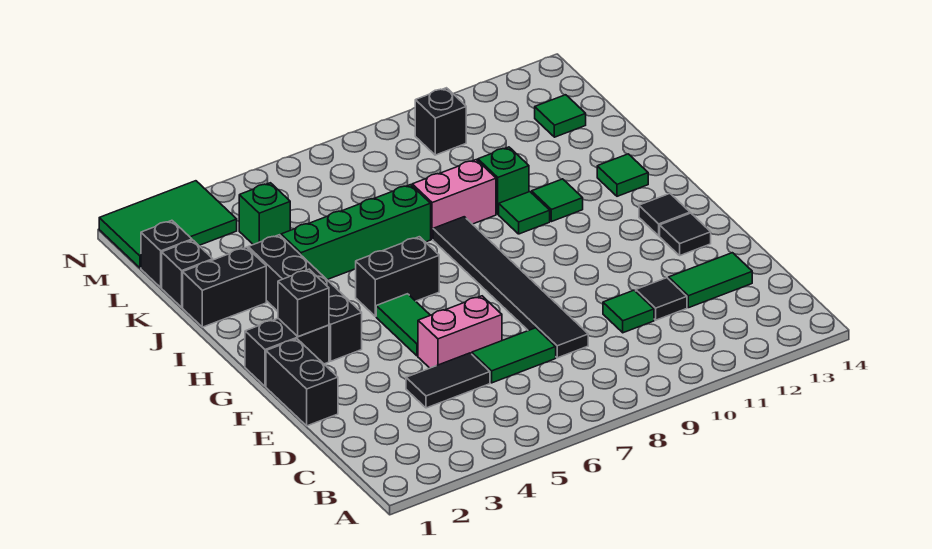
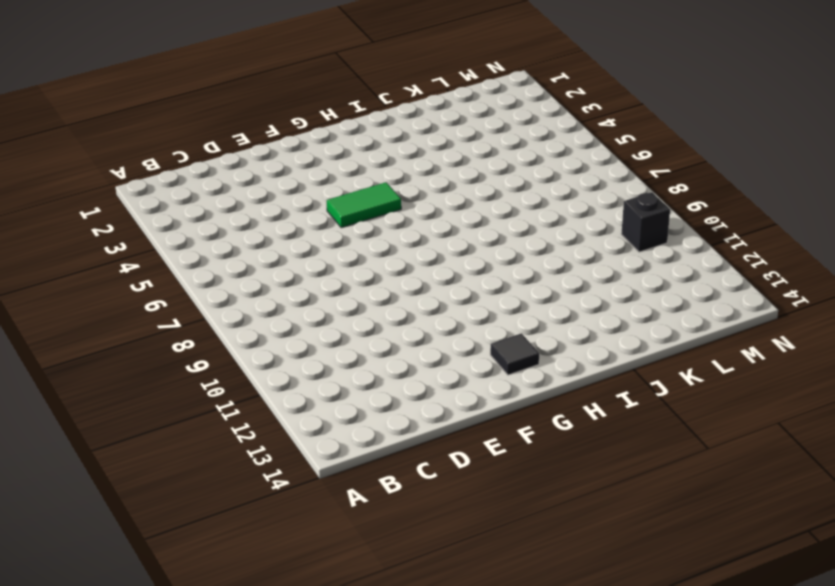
none -> black tile D4:D5 level 1
none -> green tile D6:D7 level 1
none -> black tile D8:I8 level 1

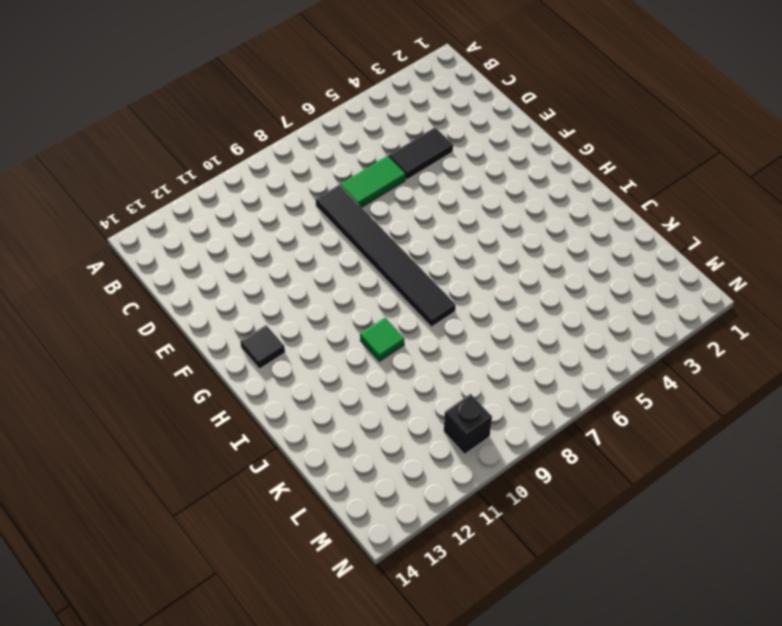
none -> green tile D10 level 1
none -> black tile D11 level 1
none -> green tile D12:D13 level 1

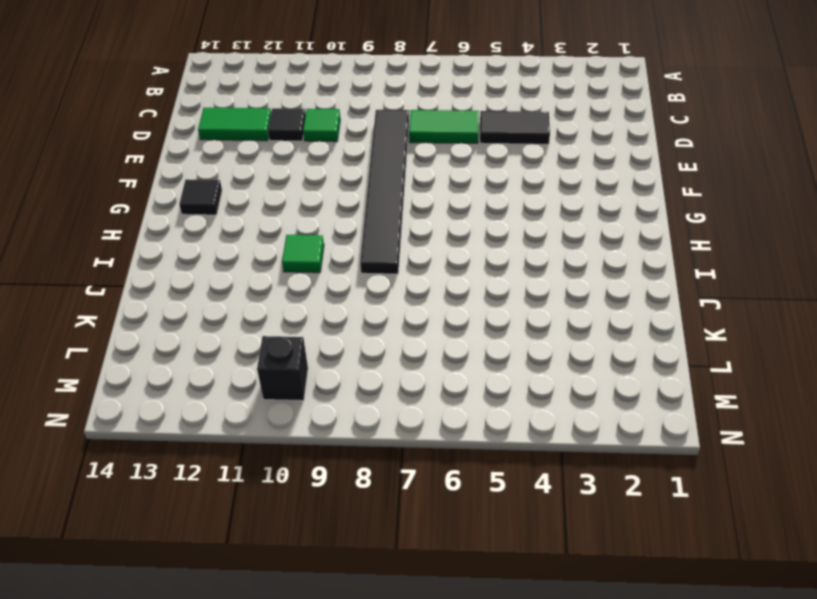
none -> black brick E1:F1 level 1
none -> pink brick E5:E6 level 1
none -> green tile F5:G5 level 1

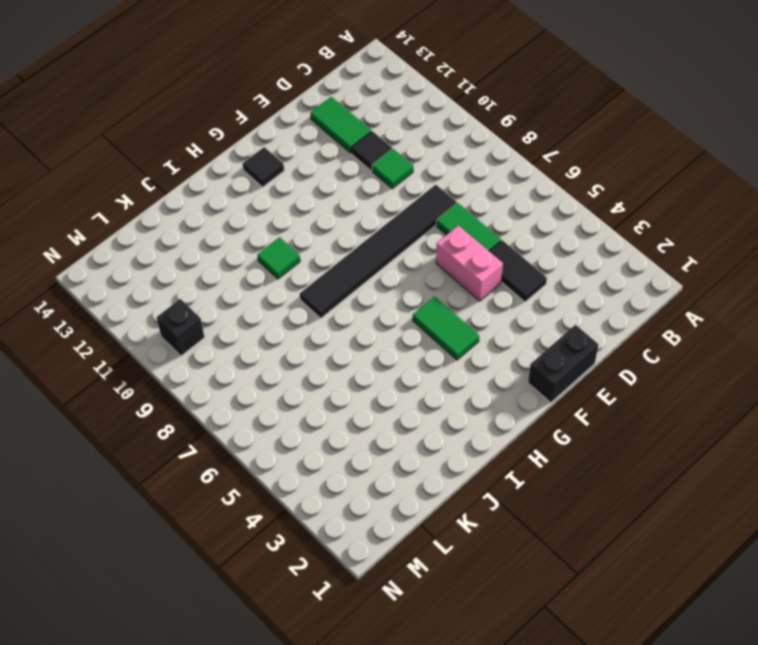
green tile G4:G5 level 1 -> green tile F5:G5 level 1
none -> black tile F13 level 1
none -> black brick G1:G2 level 1
none -> black brick G3:J3 level 1

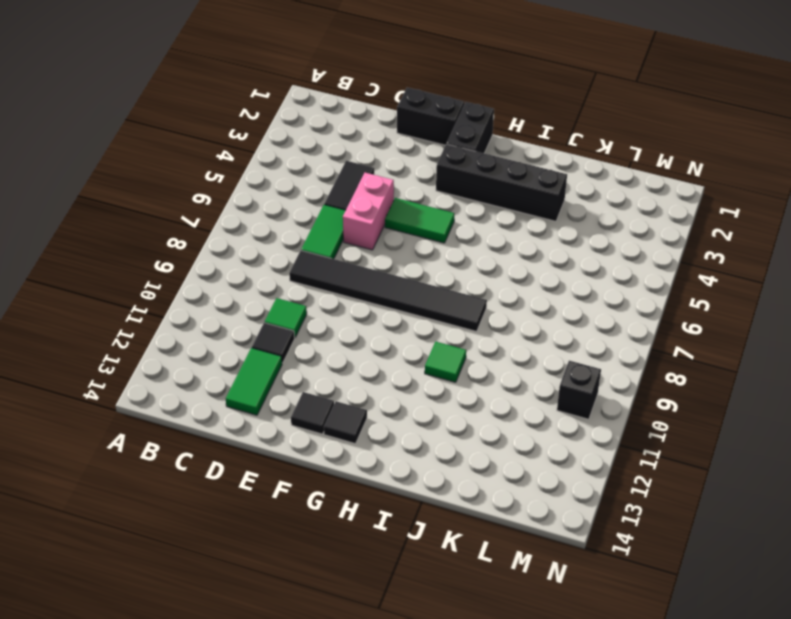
none -> black brick H5:H6 level 1
none -> green tile I11 level 1
none -> green tile I13 level 1

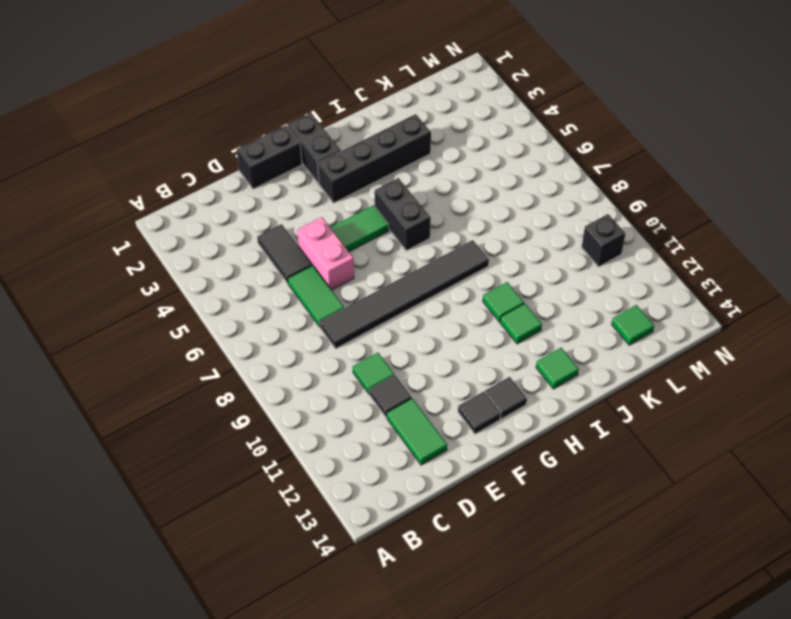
none -> black brick J1:J2 level 1
none -> green brick J4:J7 level 1
none -> pink brick J8:J9 level 1

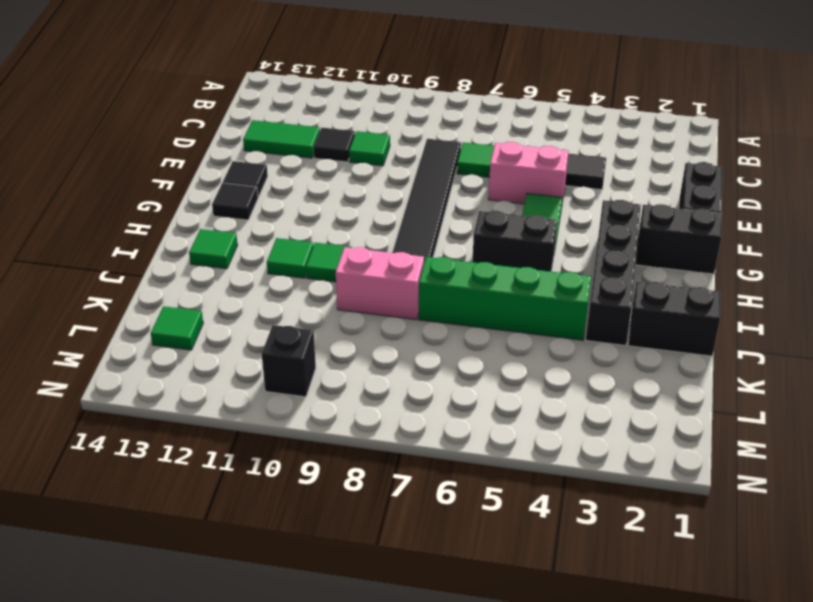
none -> green brick J10 level 1
none -> black brick K1 level 1
none -> black brick L1 level 1

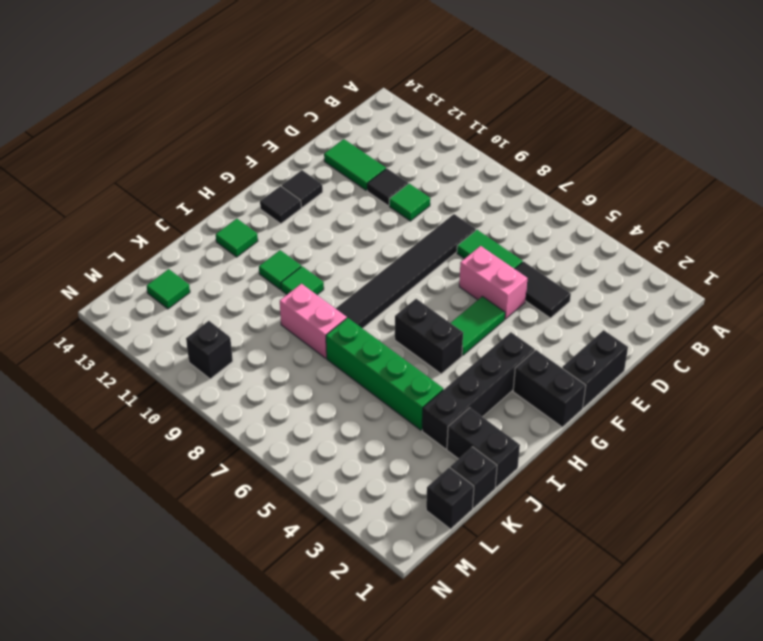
none -> green brick J10 level 1
none -> green brick L4 level 1
none -> green tile M1:N3 level 1

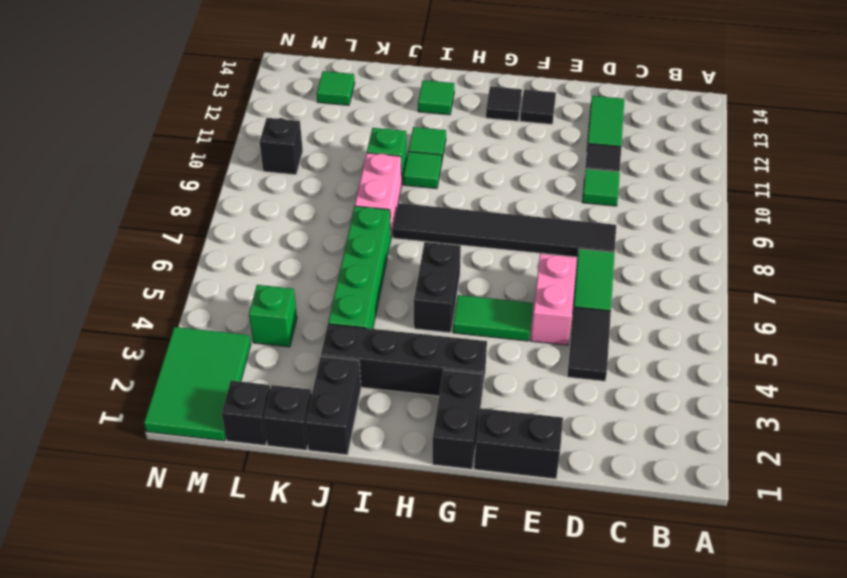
none -> black brick G2 level 2

